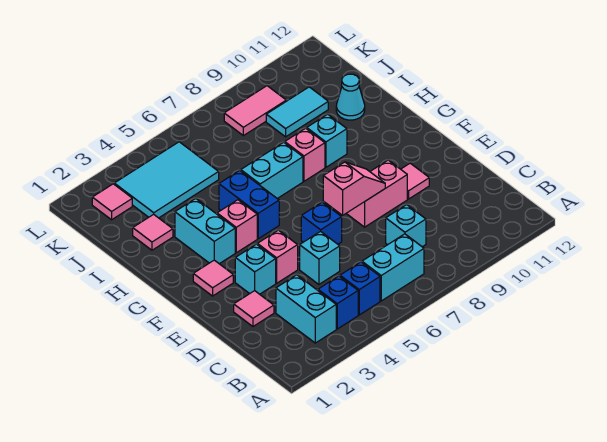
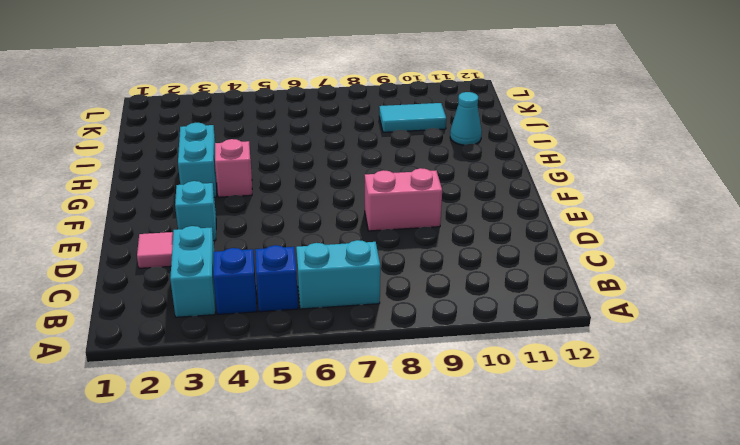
none -> cyan brick C8 level 1
none -> cyan brick D5 level 1
none -> pink brick E4 level 1

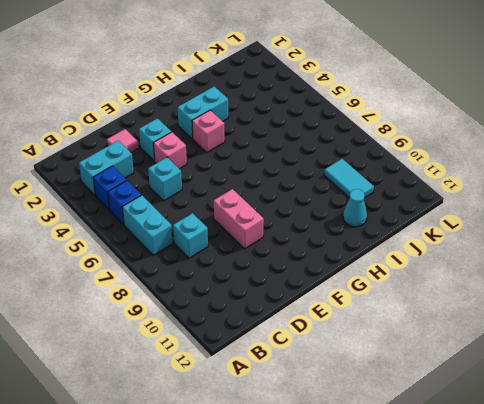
none -> blue brick E6 level 1
none -> pink tile E10 level 1
none -> pink tile F2 level 1

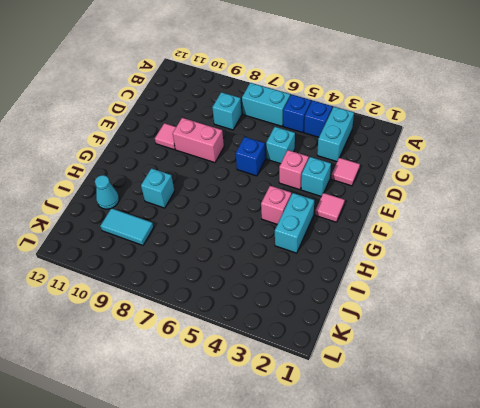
none -> blue brick G5:H5 level 1
none -> cyan brick H6:H7 level 1
none -> pink brick H8 level 1

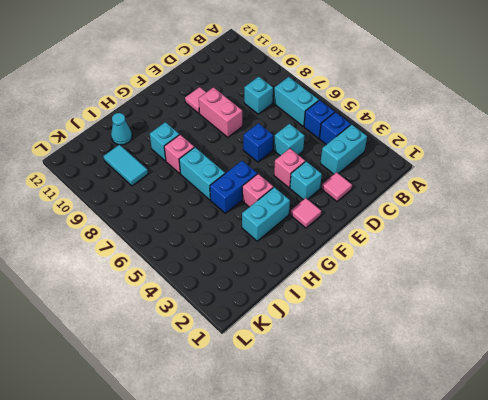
none -> pink tile I2 level 1
none -> cyan tile J3:K5 level 1
none -> pink tile K2 level 1

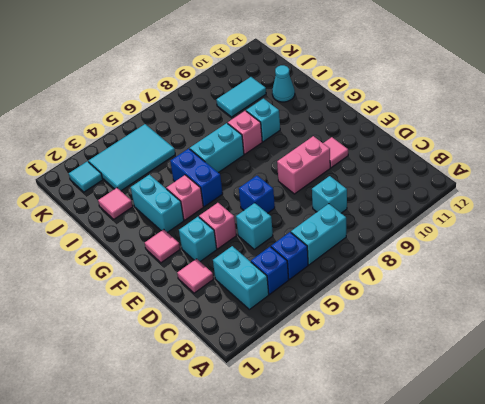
cyan tile K2 level 1 -> pink tile K2 level 1
none -> pink tile K8:K9 level 1
none -> pink slope E7:E8 level 2 top 7

